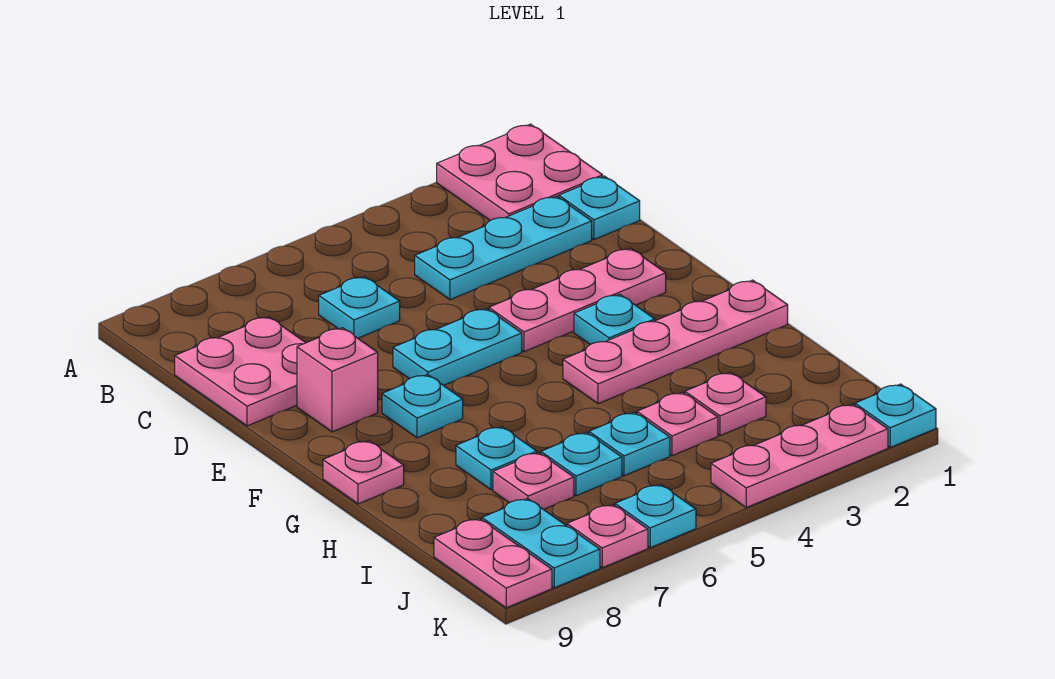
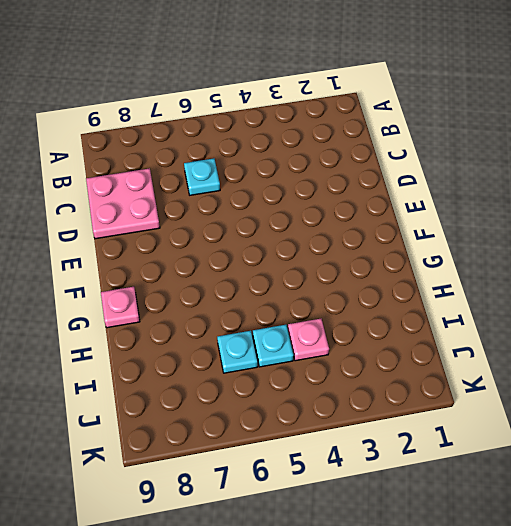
none -> pink plate A1:B2 level 1
none -> cyan plate C1 level 1
none -> cyan plate C2:C4 level 1

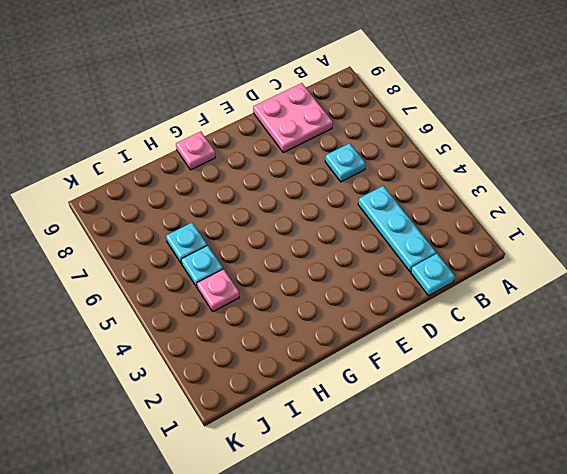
none -> pink plate A1:B2 level 1
none -> pink plate E2:E4 level 1
none -> cyan plate E5:E6 level 1

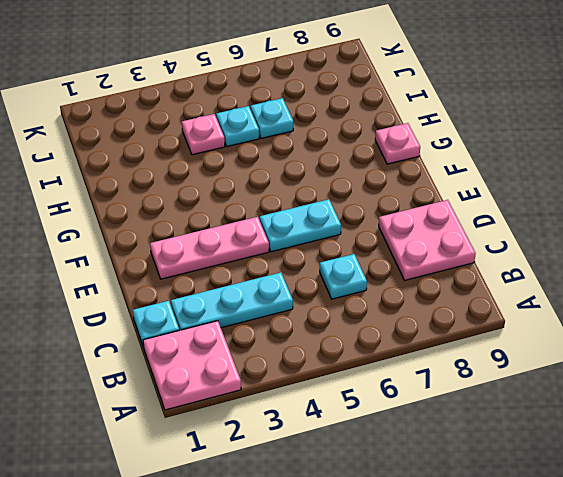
none -> pink brick E8 level 1
none -> cyan plate F3 level 1
none -> cyan plate F7 level 1

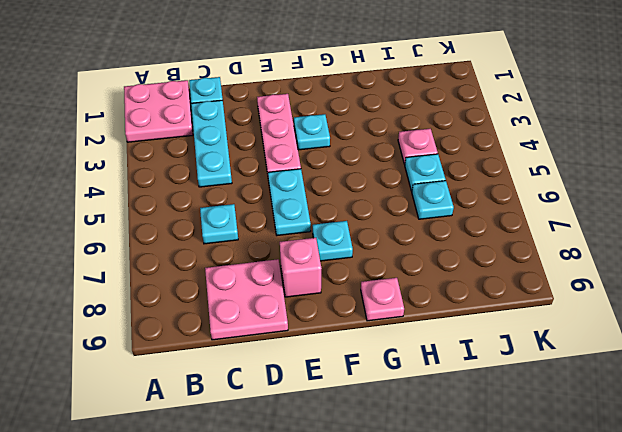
none -> pink plate G1:G4 level 1
none -> cyan plate H7 level 1
none -> pink plate I3 level 1

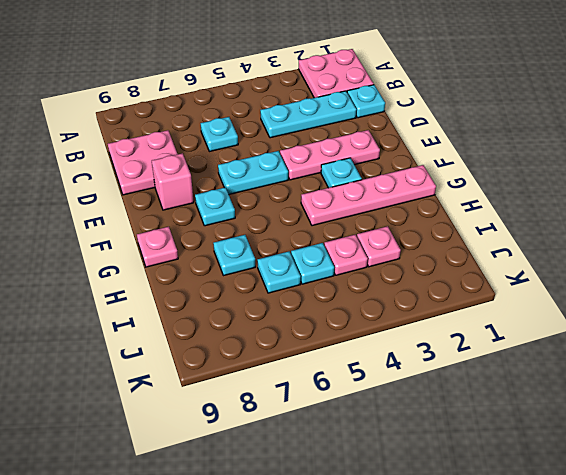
none -> pink plate I7 level 1
none -> cyan plate J8:K8 level 1
none -> pink plate J9:K9 level 1

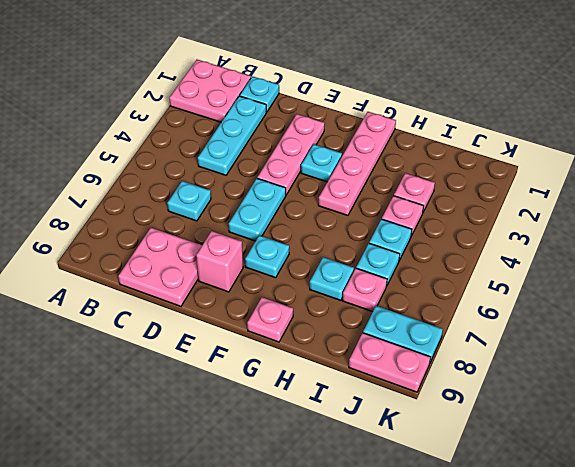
none -> cyan plate K1 level 1
none -> pink plate K2:K4 level 1
none -> cyan plate K6 level 1

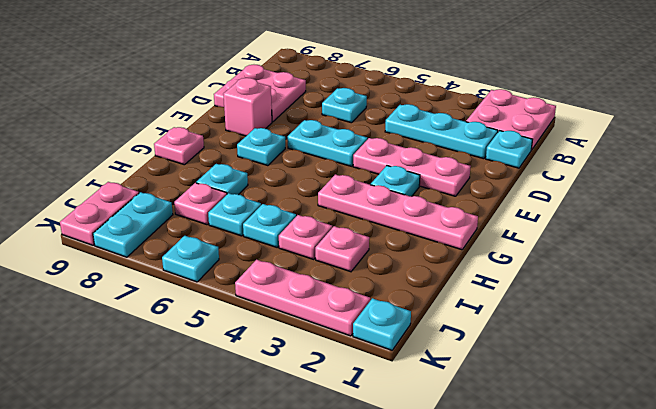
none -> pink plate K7 level 1

